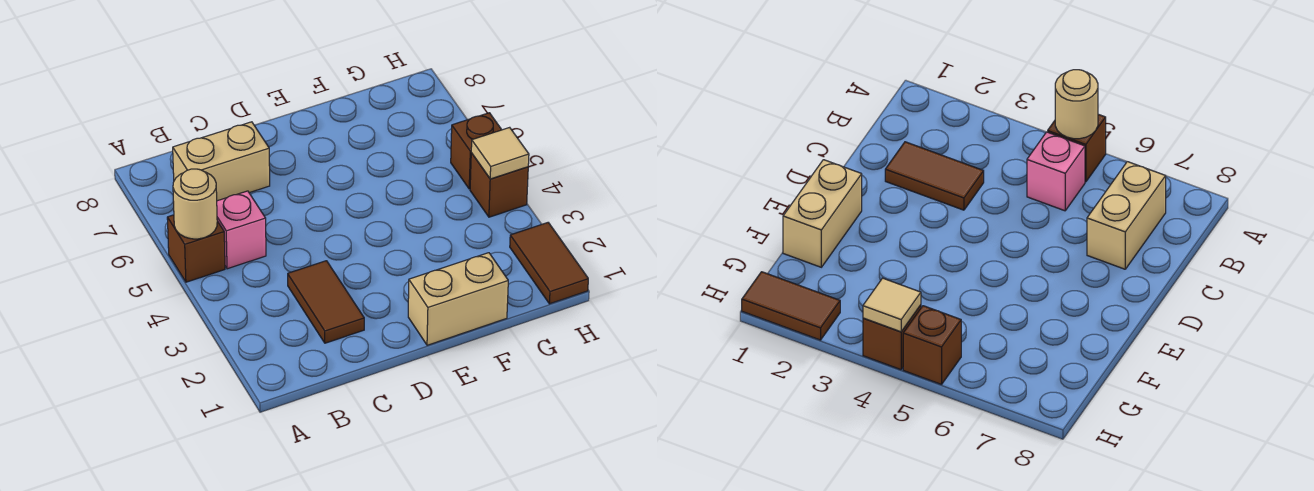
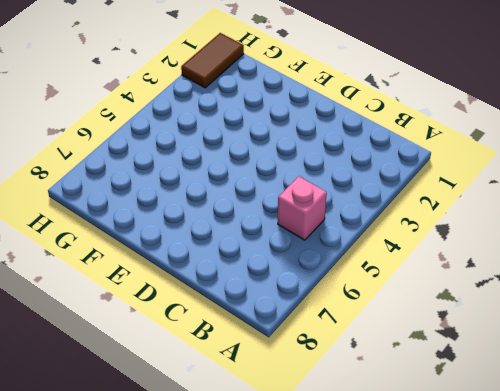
none -> brown brick A5 level 1
none -> tan brick B7:C7 level 1

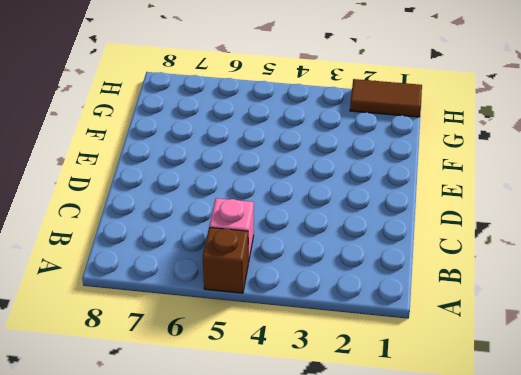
none -> tan brick B7:C7 level 1
none -> brown tile C2:C3 level 1

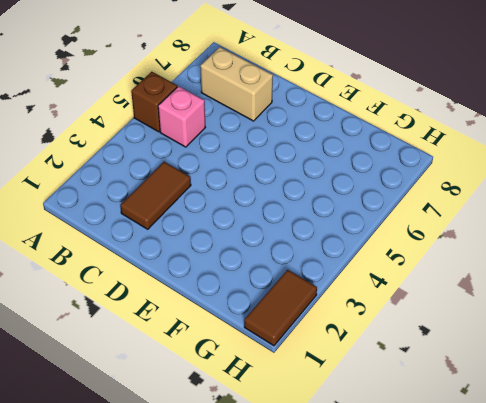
none -> tan brick E1:F1 level 1
none -> brown brick H4 level 1

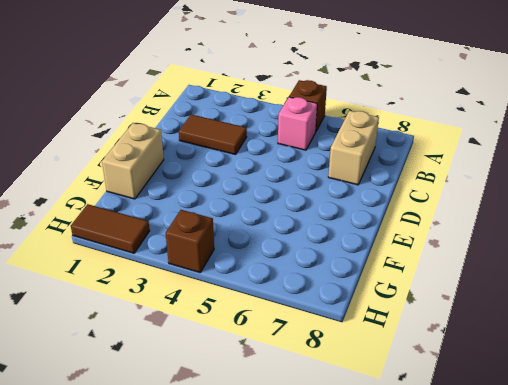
none -> brown brick H5 level 1
none -> tan round brick A5 level 2

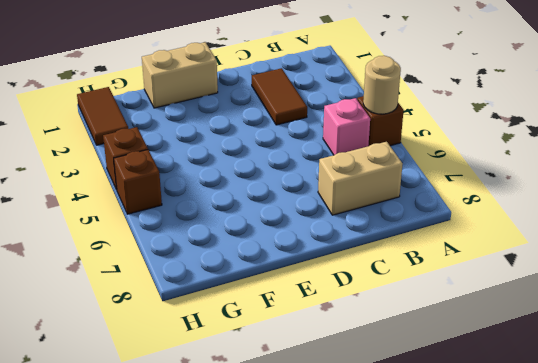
none -> tan tile H4 level 2

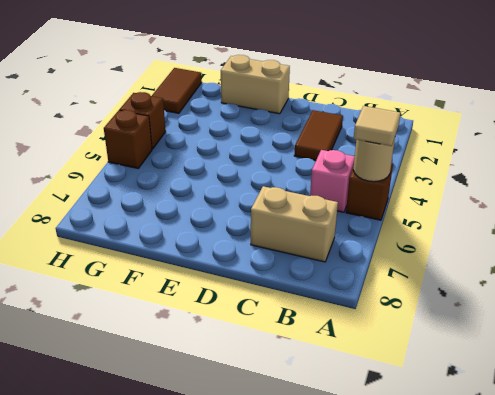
tan tile A5 level 3 -> tan tile H4 level 2

